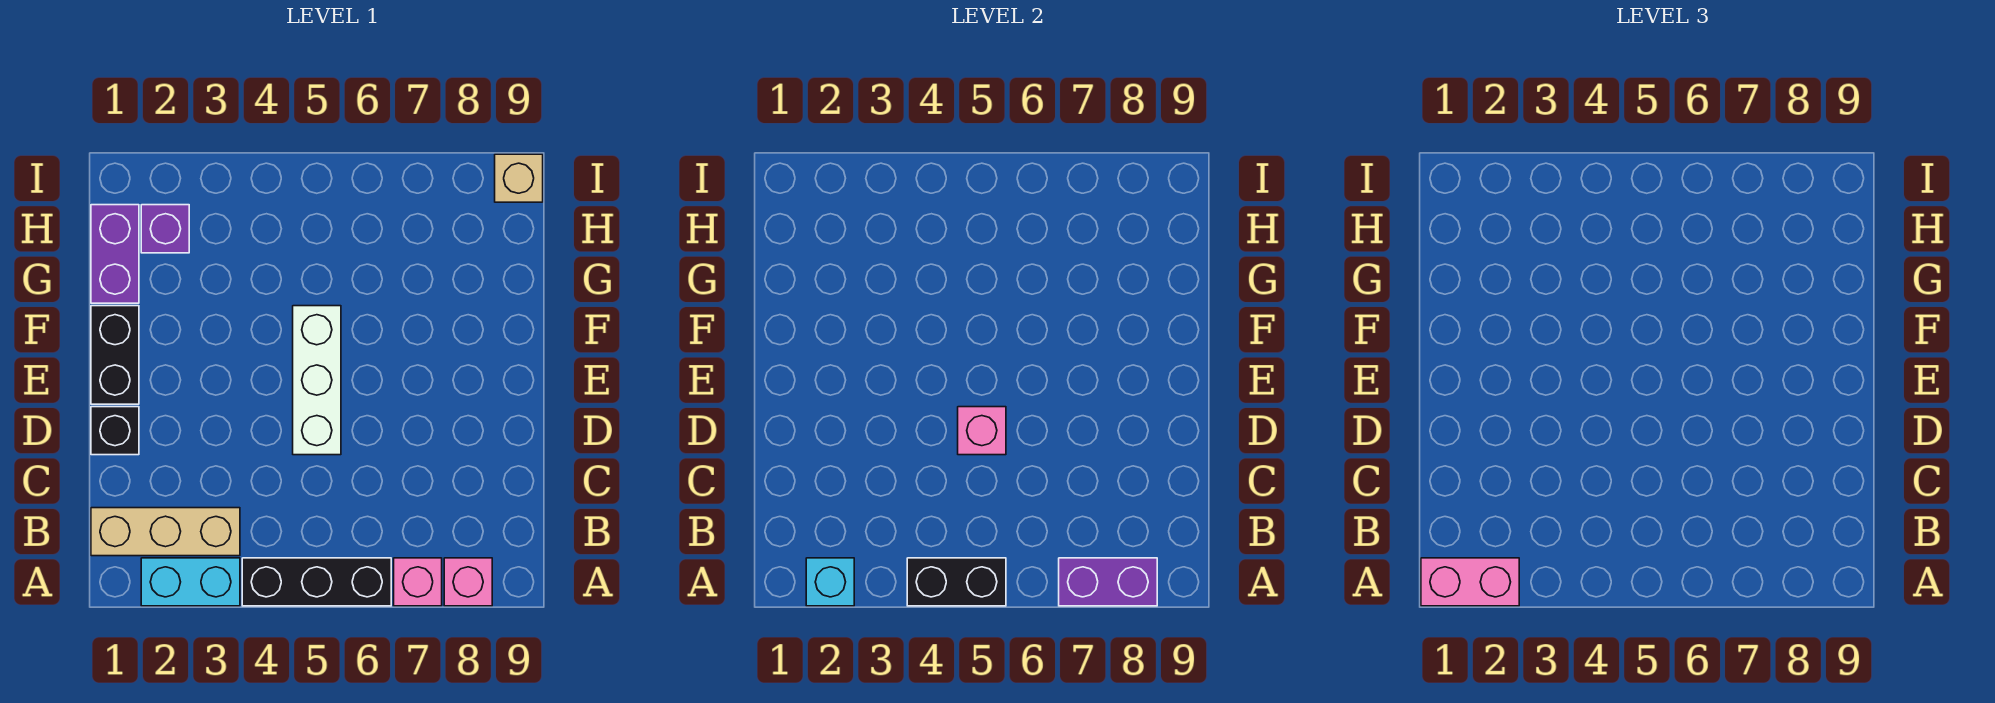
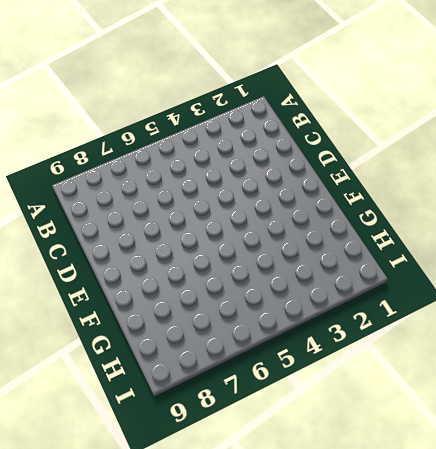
none -> cyan brick A2:A3 level 1
none -> black brick A4:A6 level 1
none -> pink brick A7 level 1

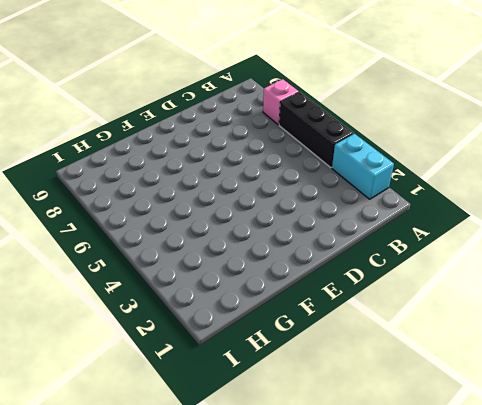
none -> pink brick A8 level 1
none -> tan brick B1:B3 level 1
none -> black brick D1 level 1

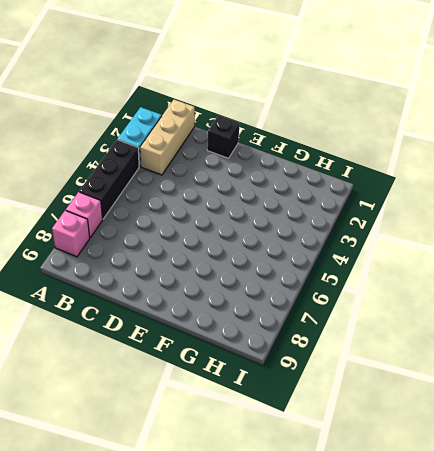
none -> white brick D5:F5 level 1
none -> black brick E1:F1 level 1
none -> purple brick G1:H1 level 1

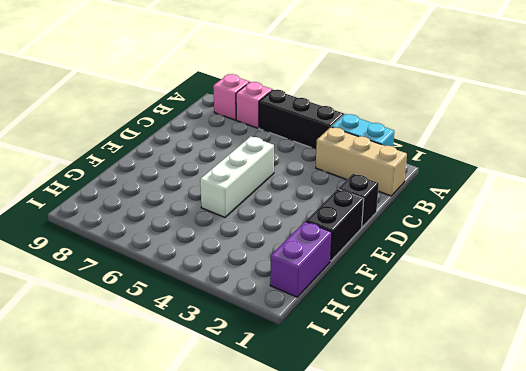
none -> purple brick H2 level 1
none -> tan brick I9 level 1
none -> cyan brick A2 level 2

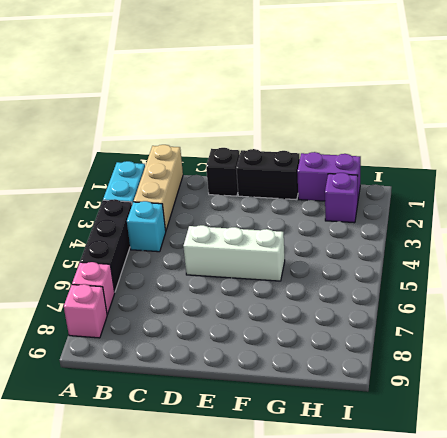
cyan brick B4 level 1 -> cyan brick A2 level 2
none -> tan brick I9 level 1
none -> black brick A4:A5 level 2
none -> purple brick A7:A8 level 2

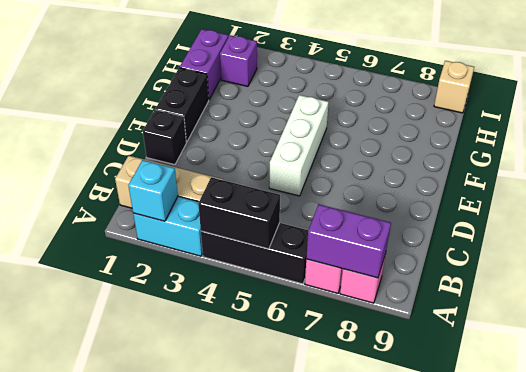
none -> pink brick D5 level 2
none -> pink brick A1:A2 level 3

